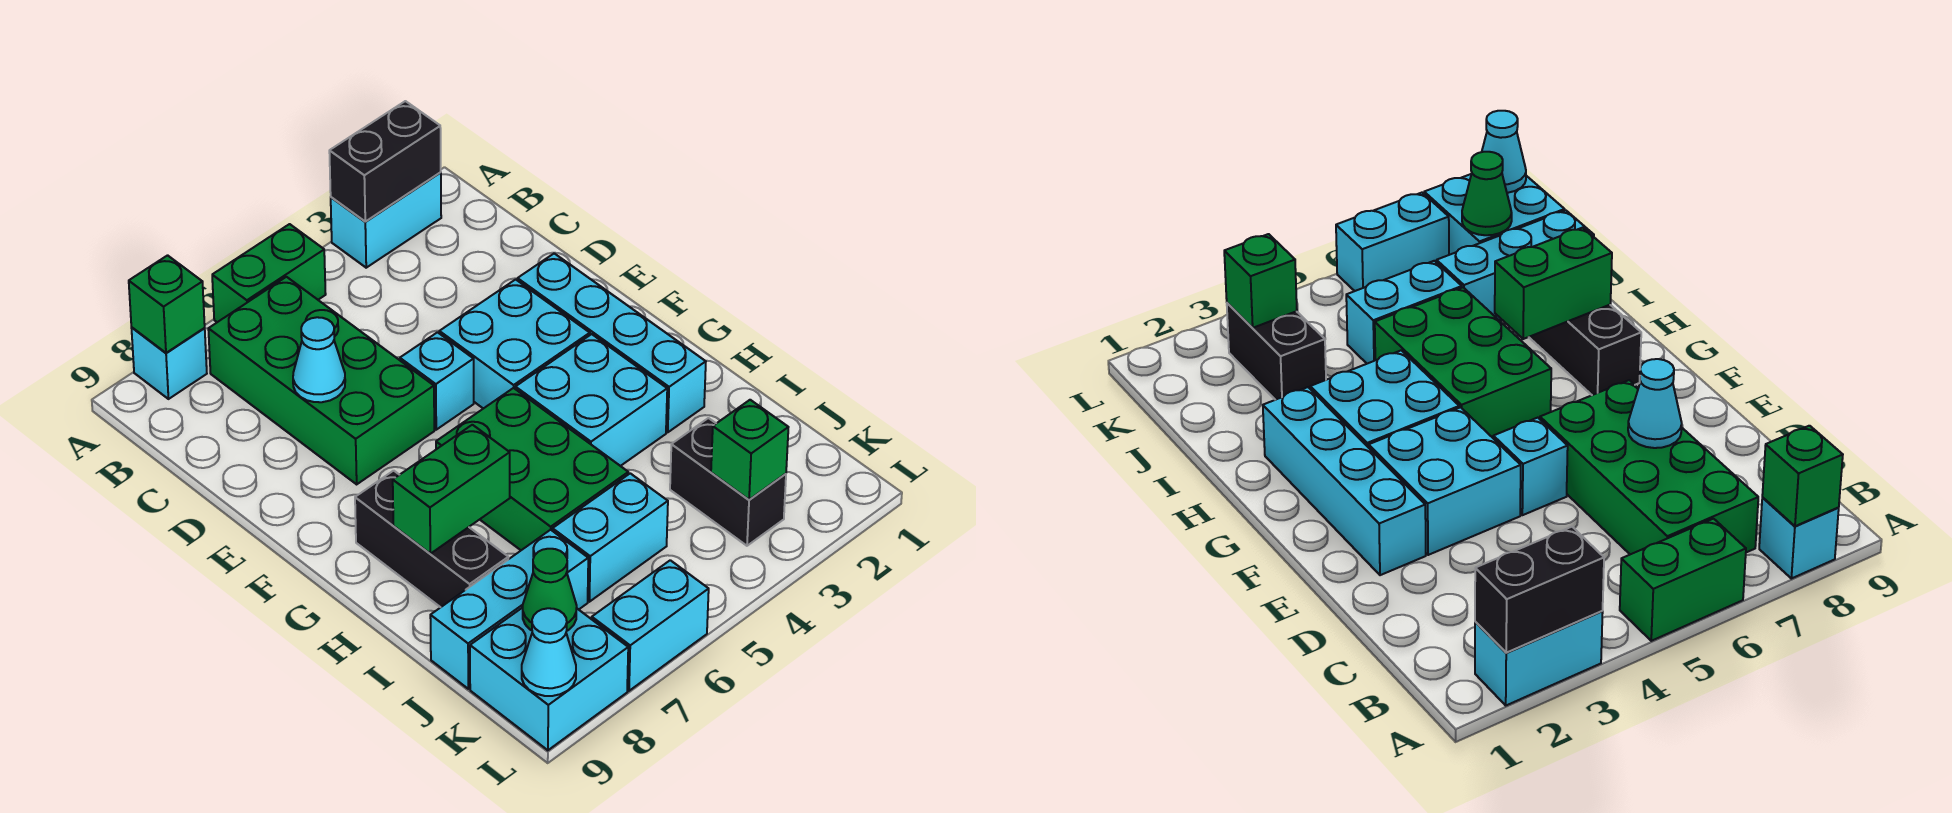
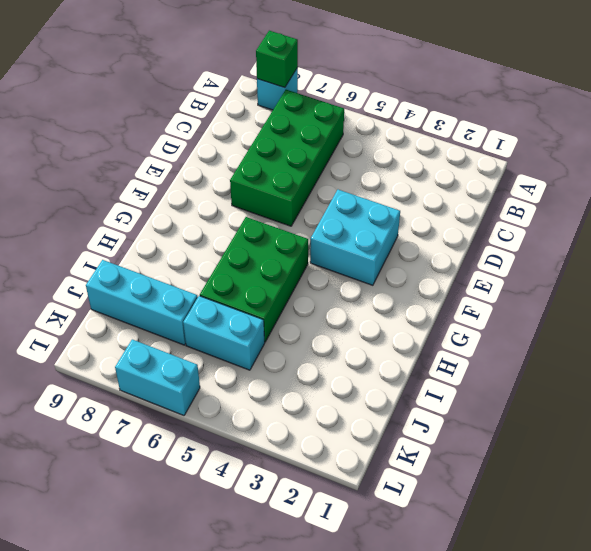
none -> cyan brick A2:A3 level 1
none -> green brick A5:A6 level 1
none -> cyan brick E2:H2 level 1

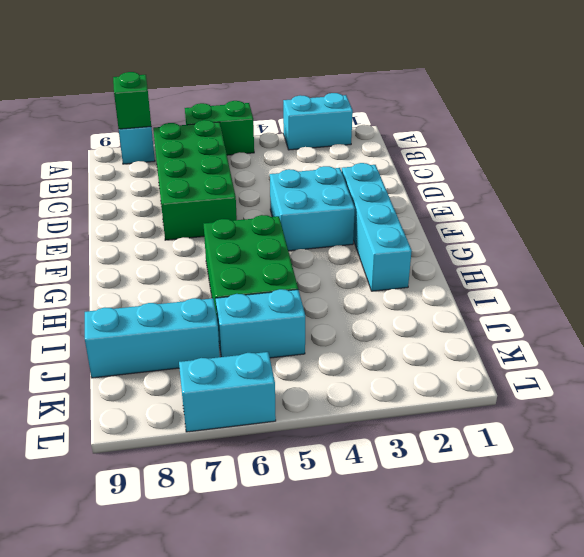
none -> cyan brick E5 level 1
none -> cyan brick G3:H4 level 1
none -> black brick G8:I8 level 1

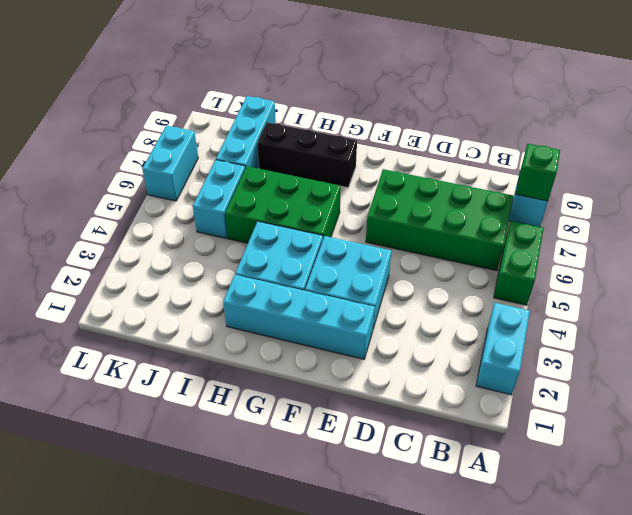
none -> cyan brick E5 level 1
none -> black brick J3:K3 level 1
none -> cyan brick K8:L9 level 1

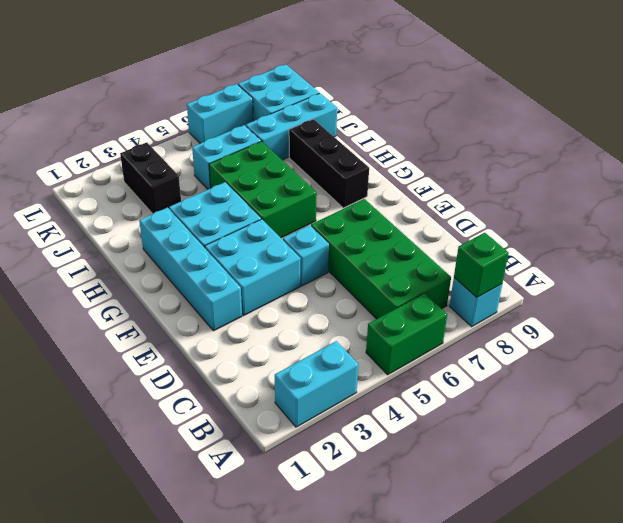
none -> black brick A2:A3 level 2
none -> cyan cone D7 level 2
none -> green brick H7:H8 level 2

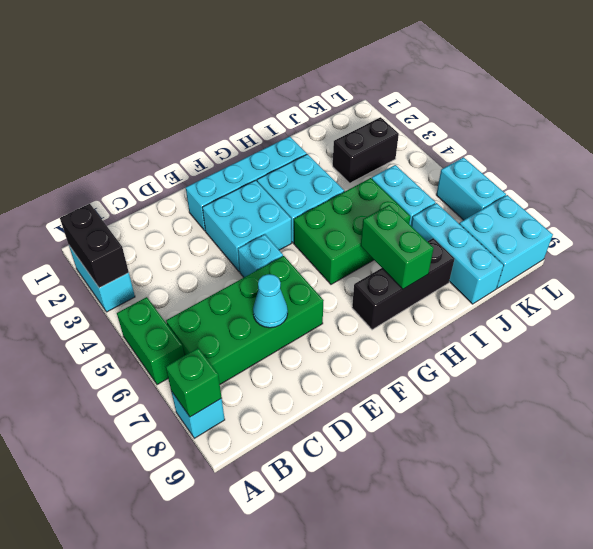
none -> green brick K3 level 2
none -> green cone K8 level 2
none -> cyan cone L9 level 2

